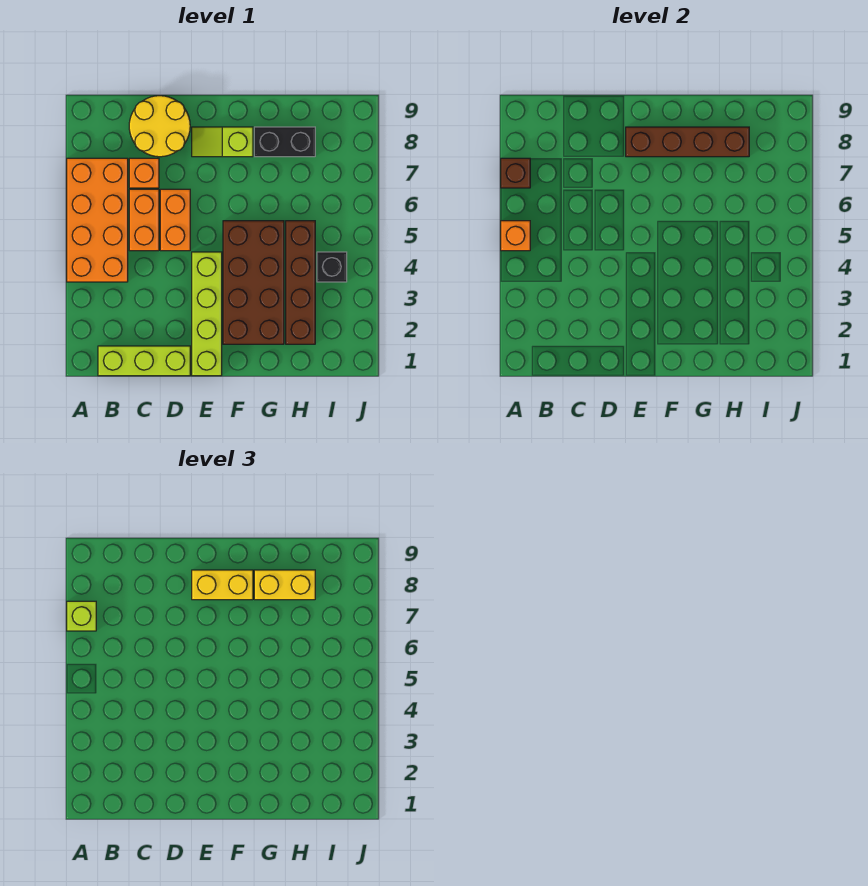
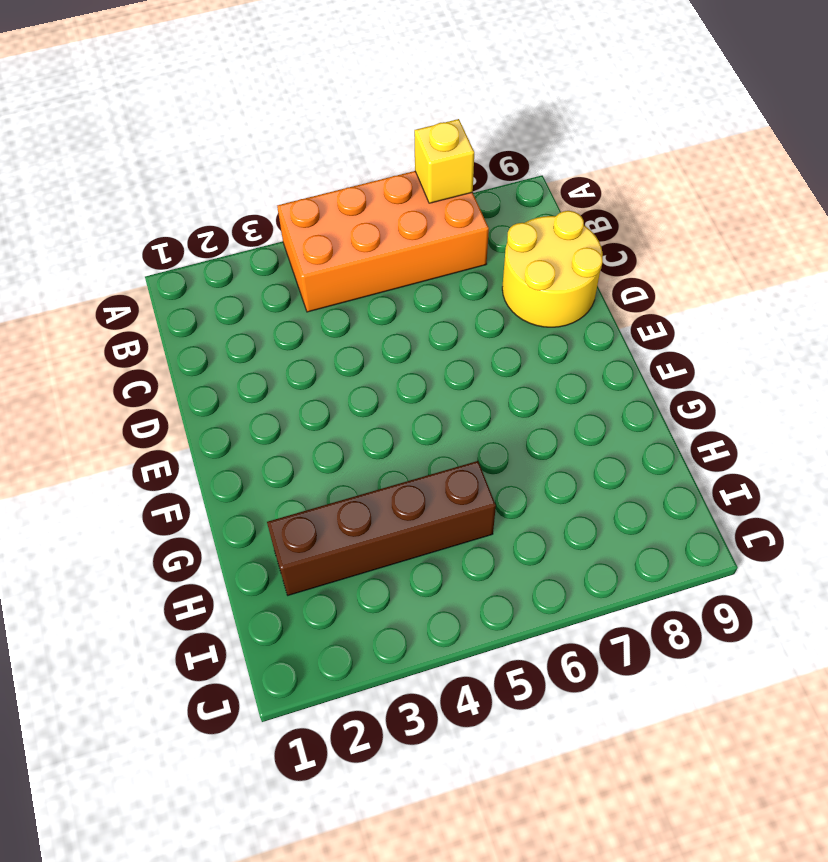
yellow brick A7 level 2 -> brown brick A7 level 2
none -> lime brick B1:D1 level 1
none -> orange brick C5:C6 level 1
none -> orange brick C7 level 1

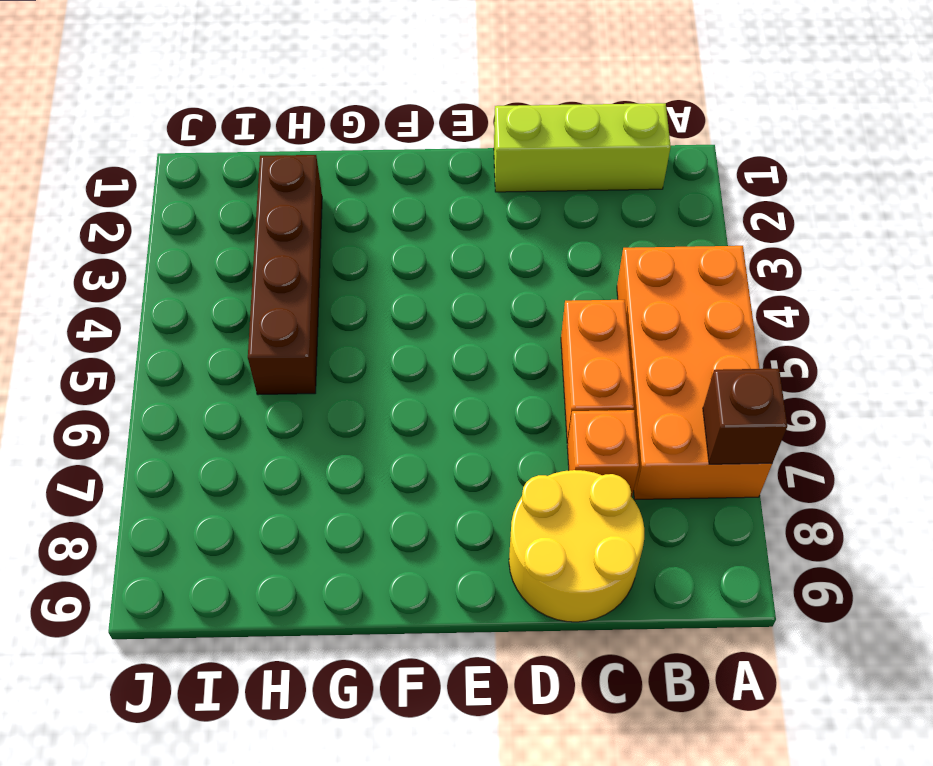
none -> orange brick D5:D6 level 1
none -> lime brick E1:E4 level 1
none -> lime slope E8:F8 level 1 top F

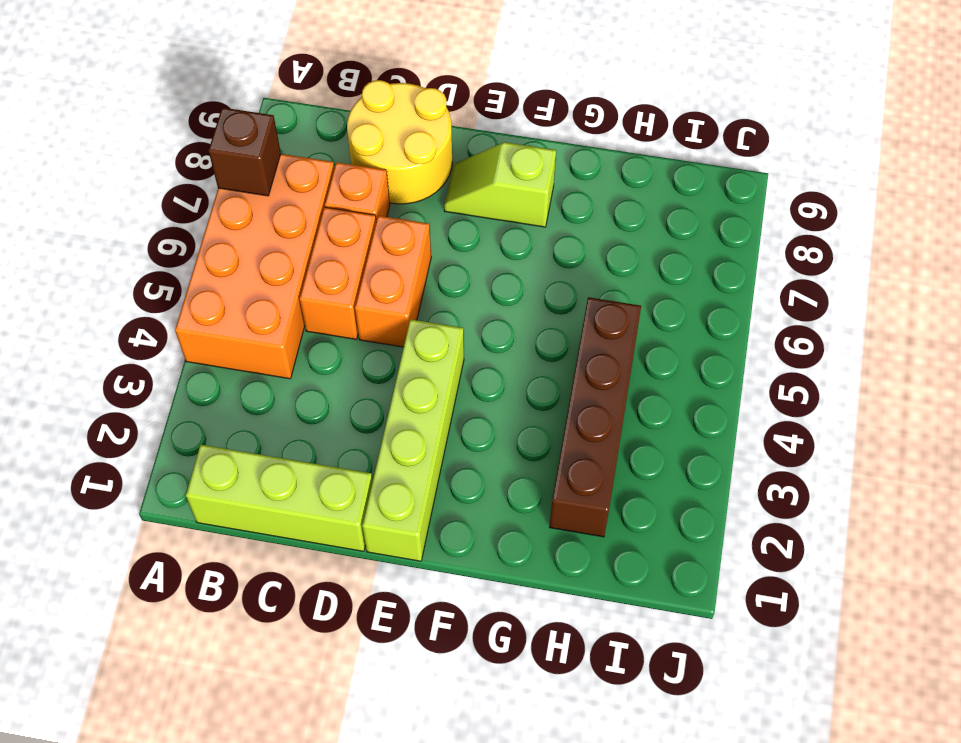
none -> brown brick F2:G5 level 1
none -> black brick G8:H8 level 1
none -> black brick I4 level 1

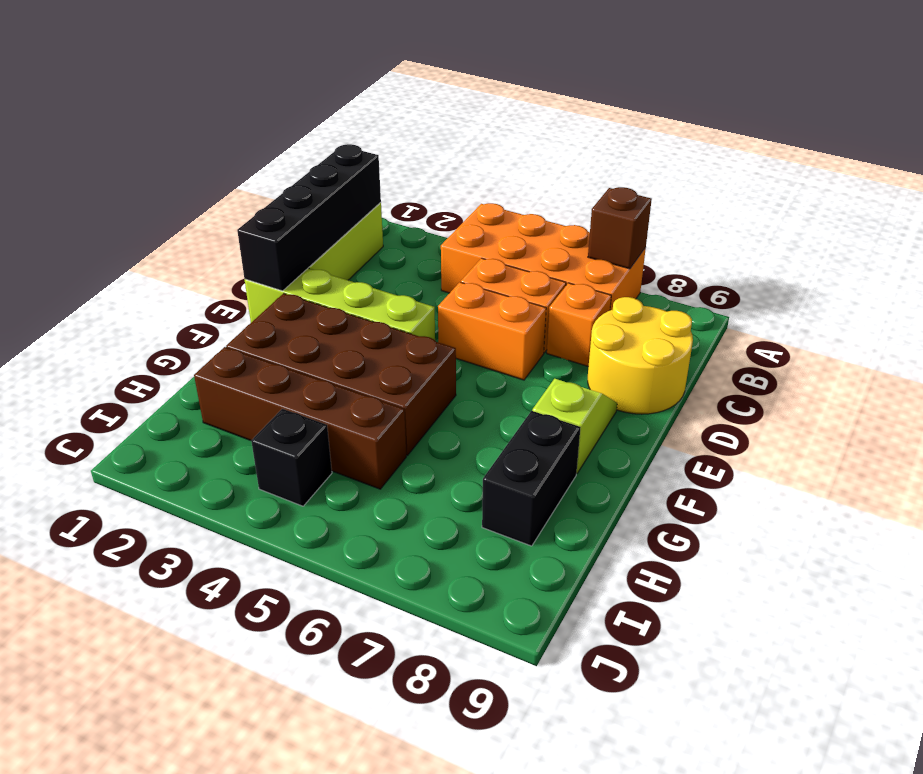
black brick B1:E1 level 2 -> none
none -> orange brick A5 level 2
none -> brown brick E8:H8 level 2
none -> lime brick A7 level 3

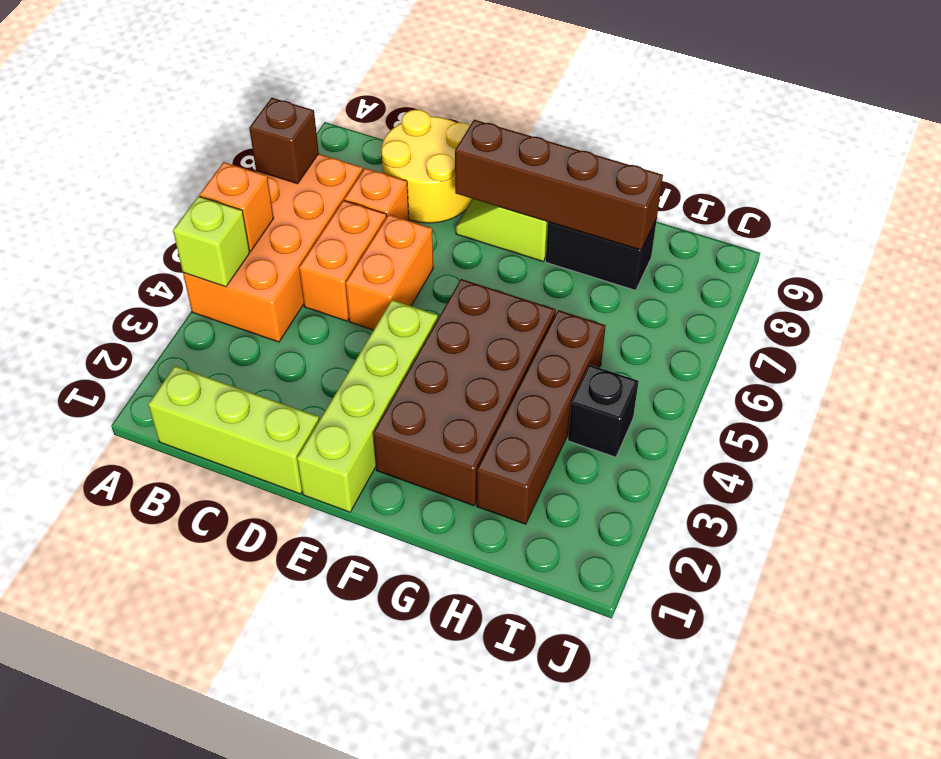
lime brick A4 level 2 -> lime brick A7 level 3
none -> yellow brick E8:F8 level 3
none -> yellow brick G8:H8 level 3

